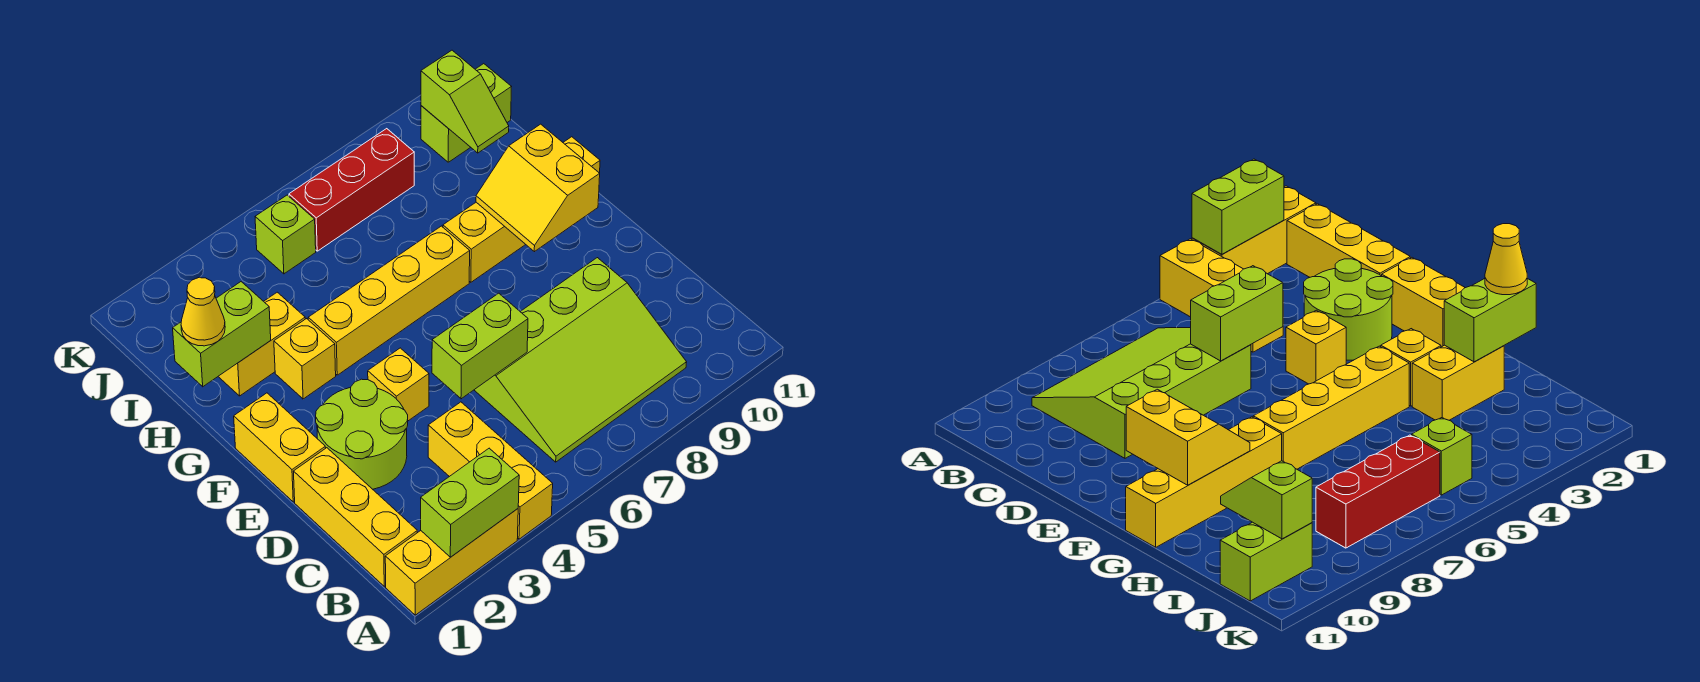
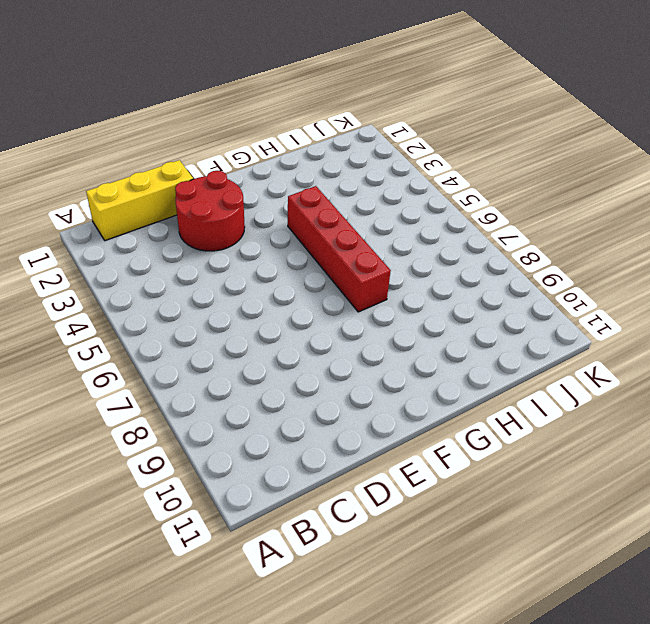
red round brick D2:E3 level 1 -> lime round brick D2:E3 level 1
red brick G4:G7 level 1 -> yellow brick G4:G7 level 1
none -> yellow brick A1:A3 level 1
none -> yellow brick A4:C4 level 1
none -> lime slope B6:D9 level 1 top D

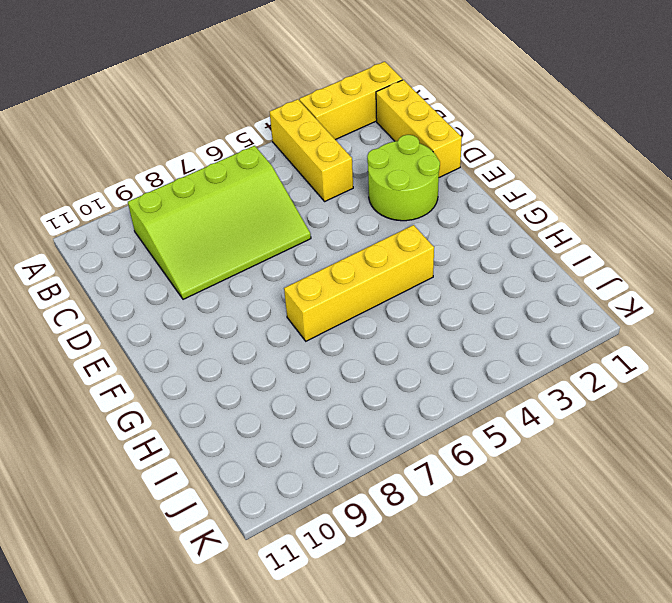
lime slope B6:D9 level 1 top B -> lime slope B6:D9 level 1 top D
none -> yellow brick E1:F1 level 1
none -> yellow brick E4 level 1
none -> yellow brick G3 level 1

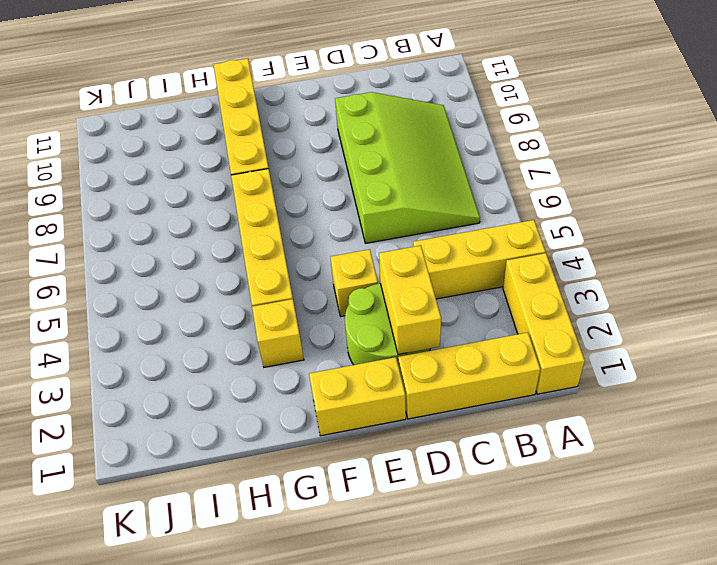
yellow brick D2:D3 level 2 -> yellow brick H2:H3 level 1
none -> lime brick J5 level 1
none -> red brick J6:J8 level 1
none -> lime brick J10:J11 level 1

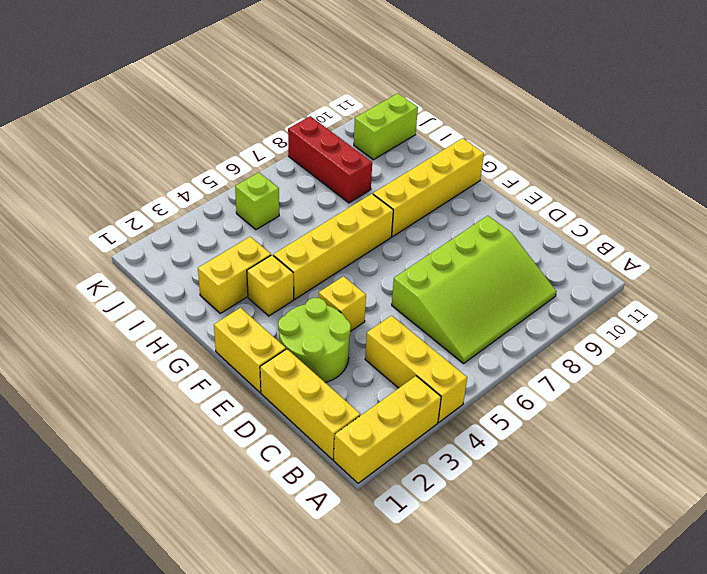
red brick I8:K8 level 1 -> red brick J6:J8 level 1
none -> lime brick A2:A3 level 2
none -> lime brick D5:D6 level 2
none -> yellow slope F9:G10 level 2 top 10

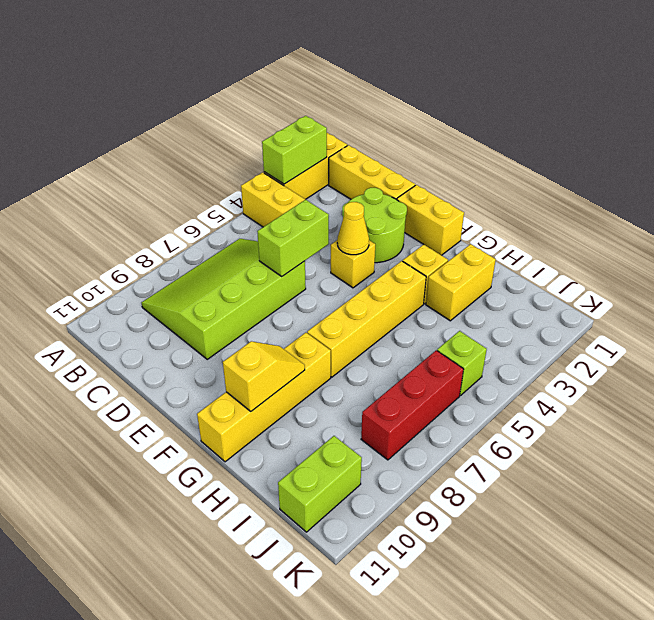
yellow cone E4 level 2 -> yellow cone H1 level 3
yellow slope G9:G10 level 2 top 10 -> yellow slope F9:G10 level 2 top 10
none -> lime brick H1:H2 level 2
none -> lime slope I10:J10 level 2 top J

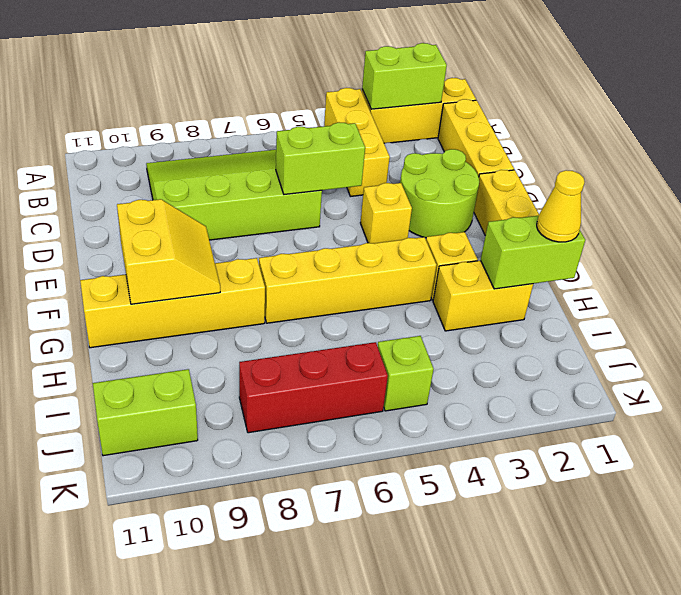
none -> lime slope I10:J10 level 2 top J

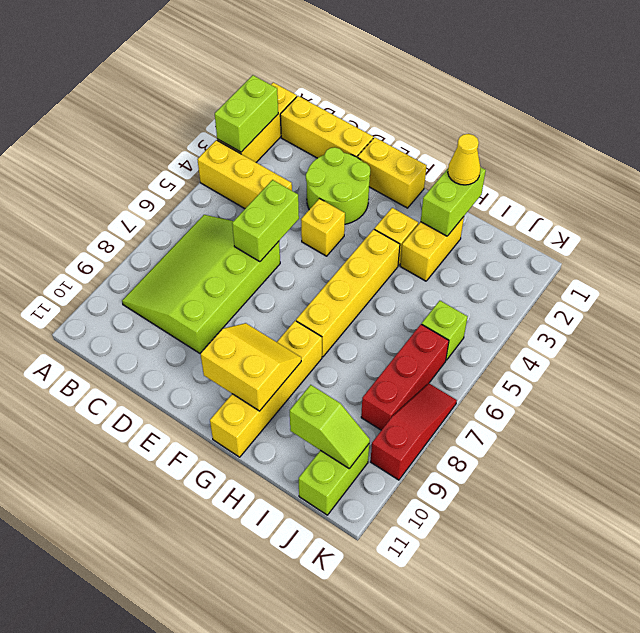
lime slope I10:J10 level 2 top I -> lime slope I10:J10 level 2 top J
red slope K7:K9 level 1 top 9 -> none

